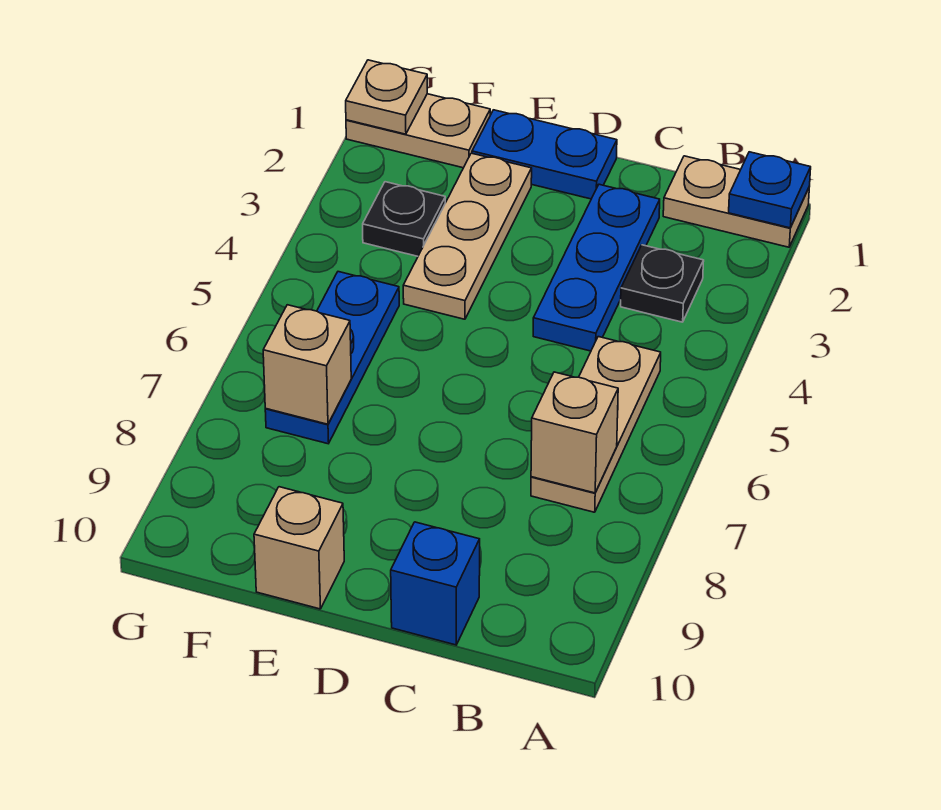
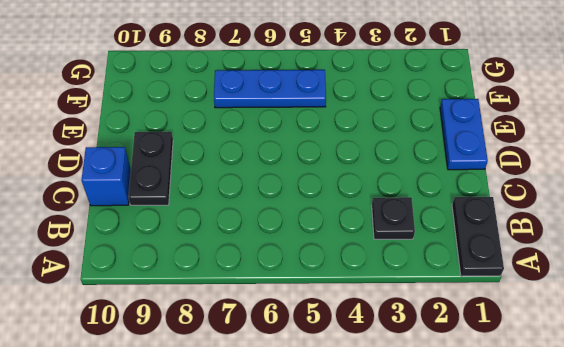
black plate A1:B1 level 1 -> tan plate A1:B1 level 1
black plate C9:D9 level 1 -> none
none -> tan plate B5:B7 level 1
none -> blue plate C2:C4 level 1
none -> tan plate E2:E4 level 1

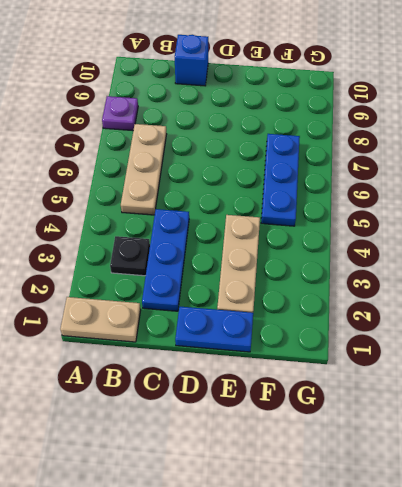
purple plate A8 level 1 -> none
none -> tan brick E10 level 1
none -> tan plate F1:G1 level 1
none -> black plate F3 level 1

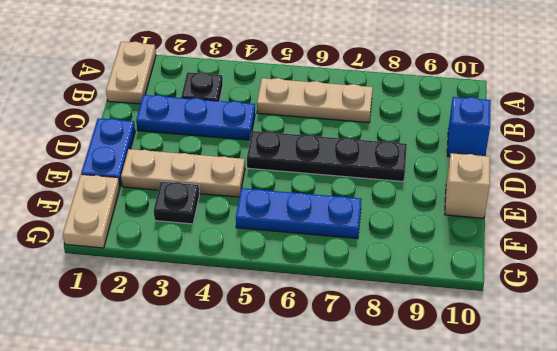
black plate D5:D8 level 1 -> none
none -> blue plate A1 level 2
none -> tan brick B7 level 2
none -> tan brick F7 level 2

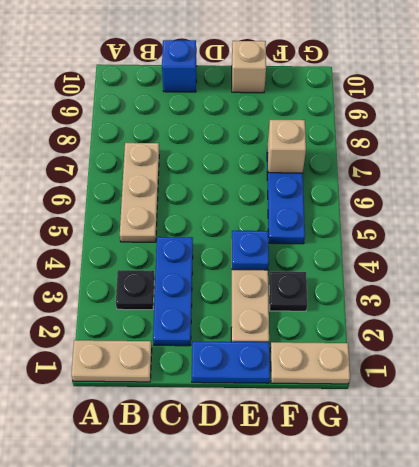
blue plate E4 level 2 -> blue plate A1 level 2
none -> tan brick B7 level 2
none -> tan plate G1 level 2

